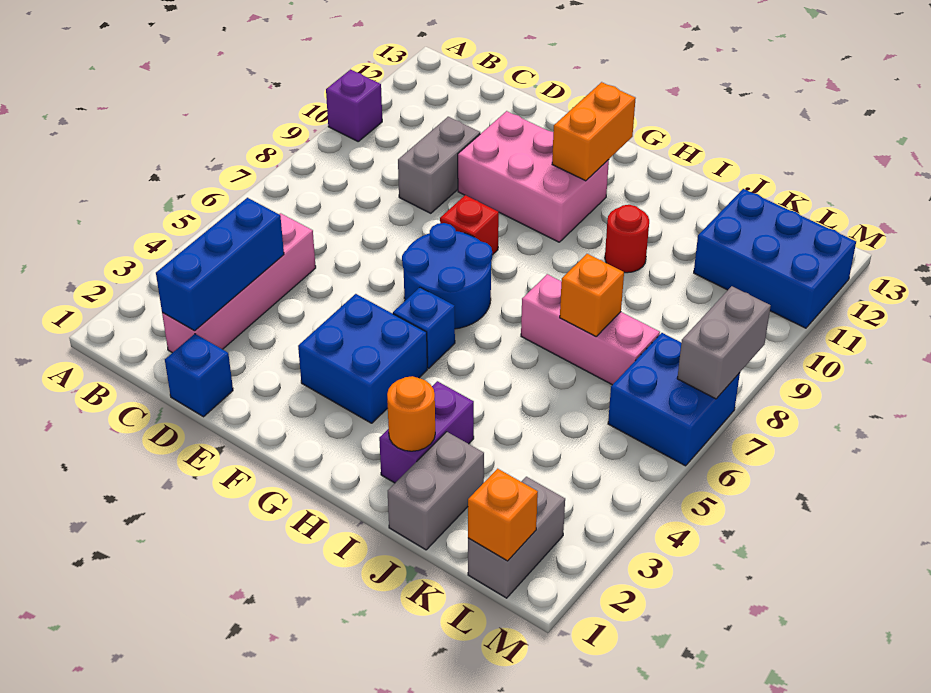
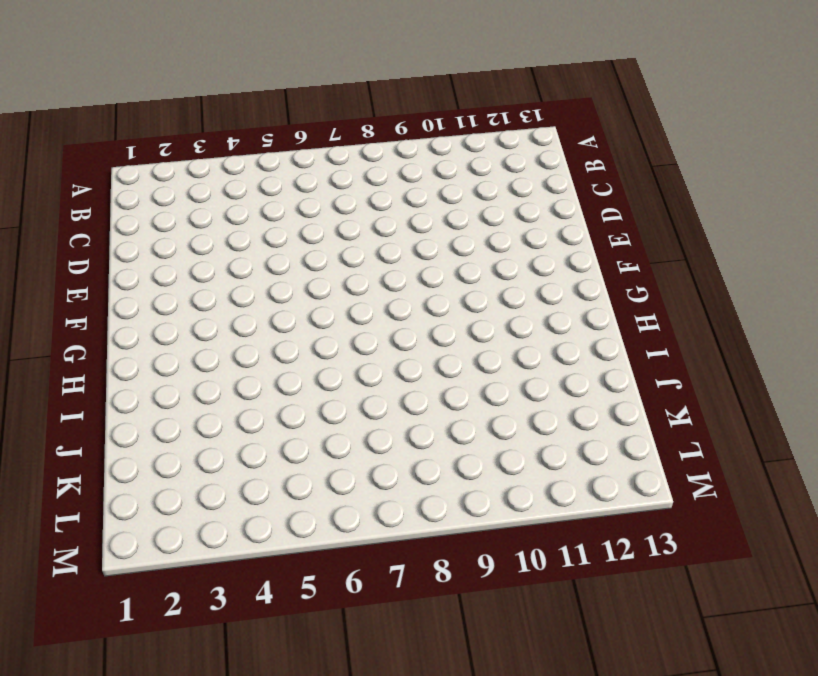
none -> purple brick A10 level 1
none -> pink brick C2:C5 level 1
none -> blue brick D1 level 1

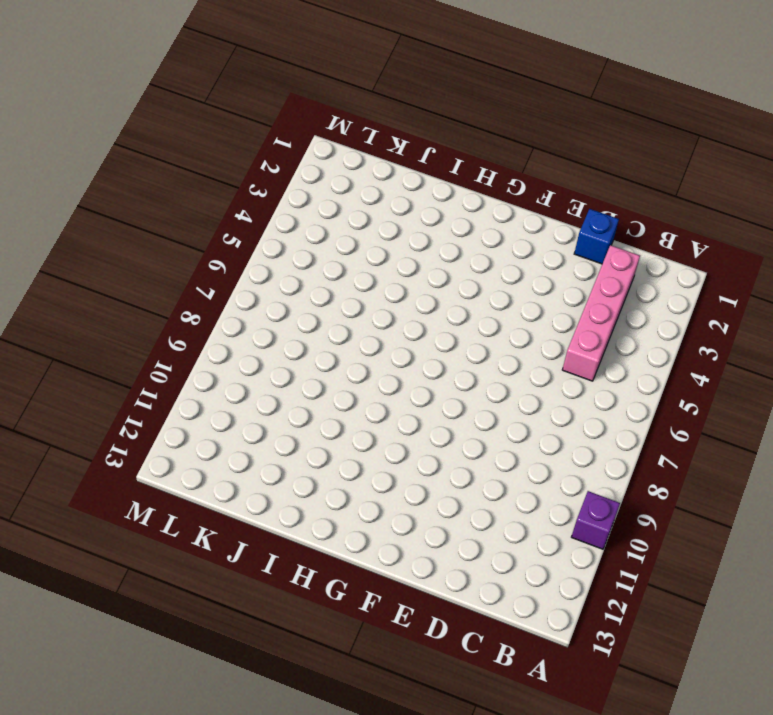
none -> grey brick D9:D10 level 1
none -> pink brick E10:G11 level 1
none -> blue brick F3:G4 level 1

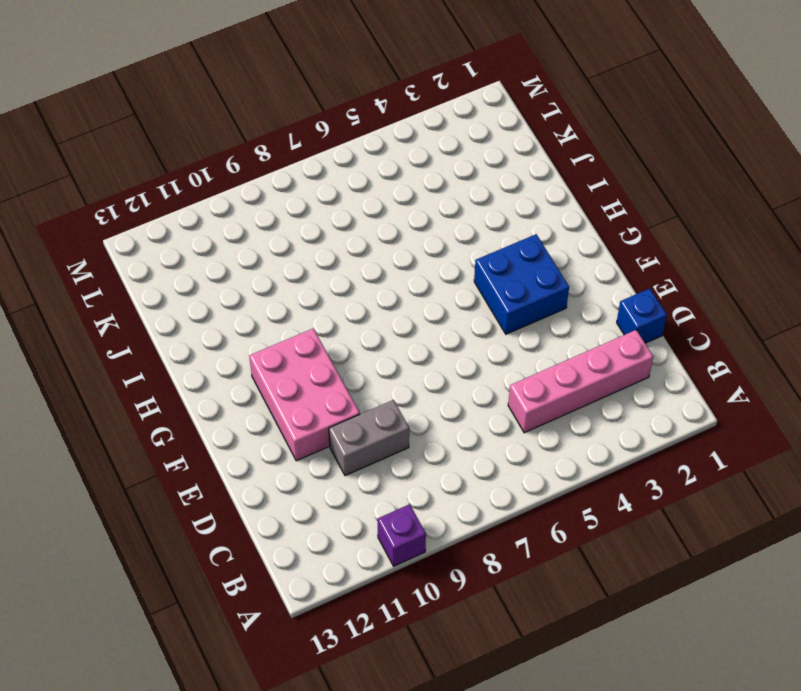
none -> blue round brick F6:G7 level 1
none -> red brick F8 level 1
none -> blue brick G5 level 1

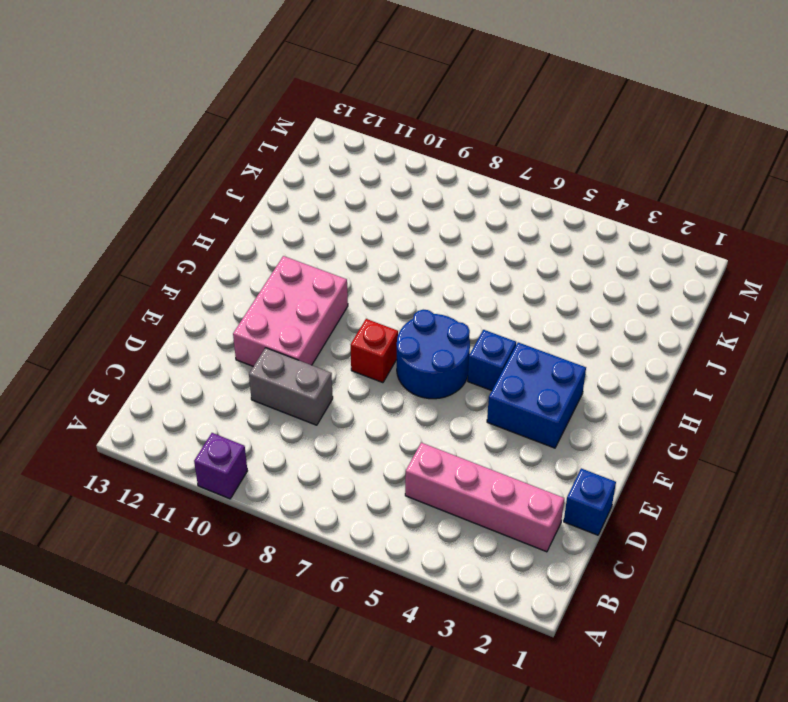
none -> purple brick I2:I3 level 1
none -> pink brick I7:K7 level 1
none -> red round brick I10 level 1

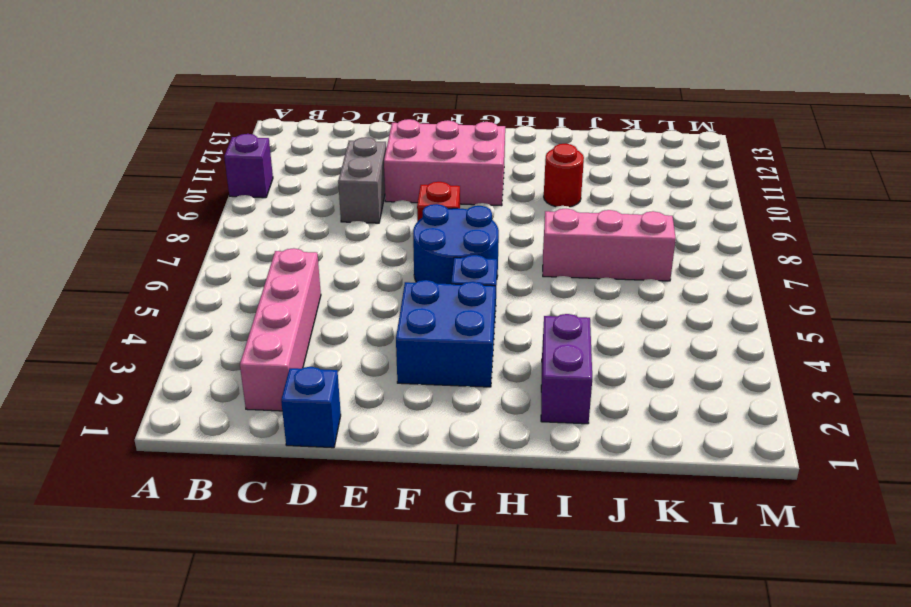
none -> grey brick J1:J2 level 1
none -> blue brick K11:M12 level 1
none -> grey brick L1:L2 level 1

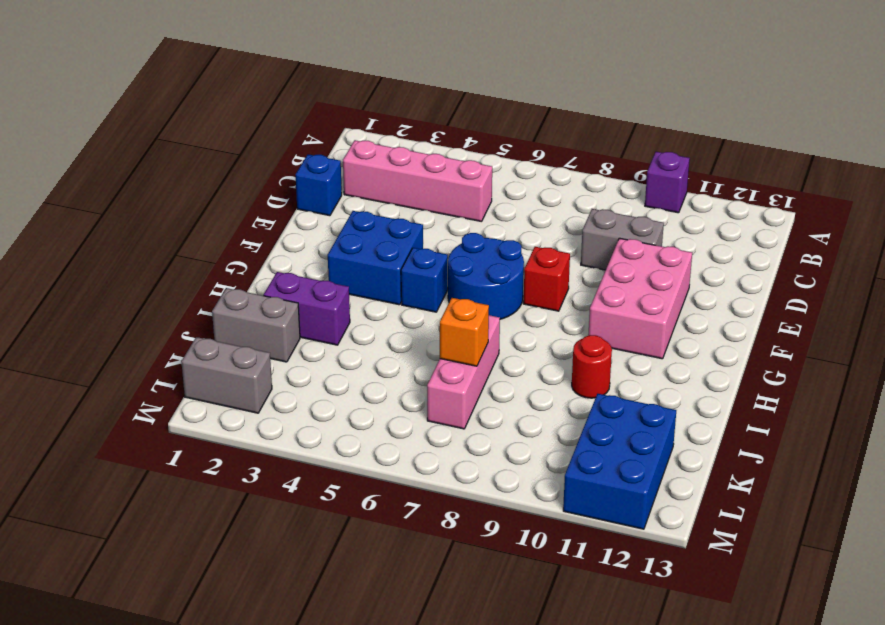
none -> blue brick L6:M7 level 1
none -> blue brick C2:C4 level 2
none -> orange brick G11:G12 level 2

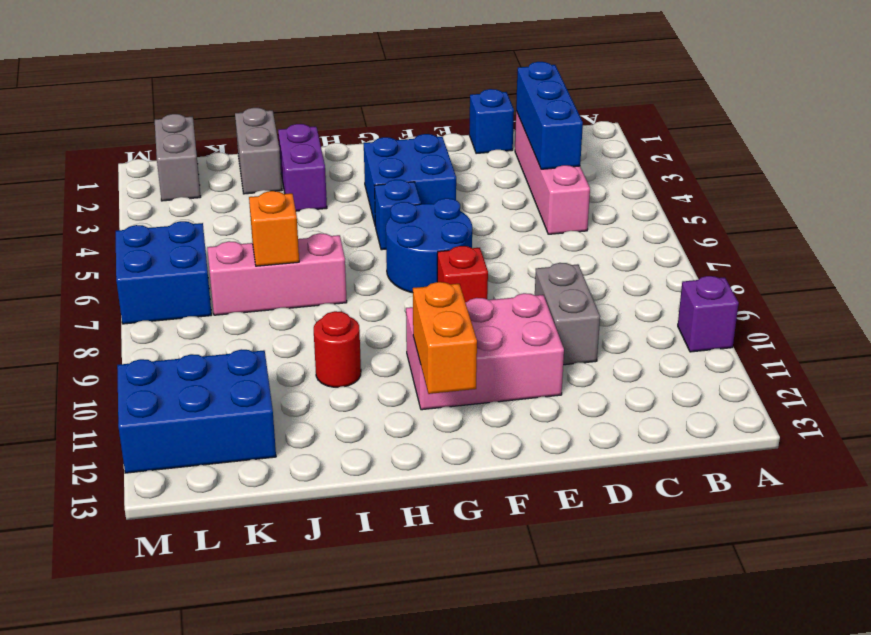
none -> orange round brick I2 level 2
none -> orange brick L1 level 2
none -> grey brick M7:M8 level 2

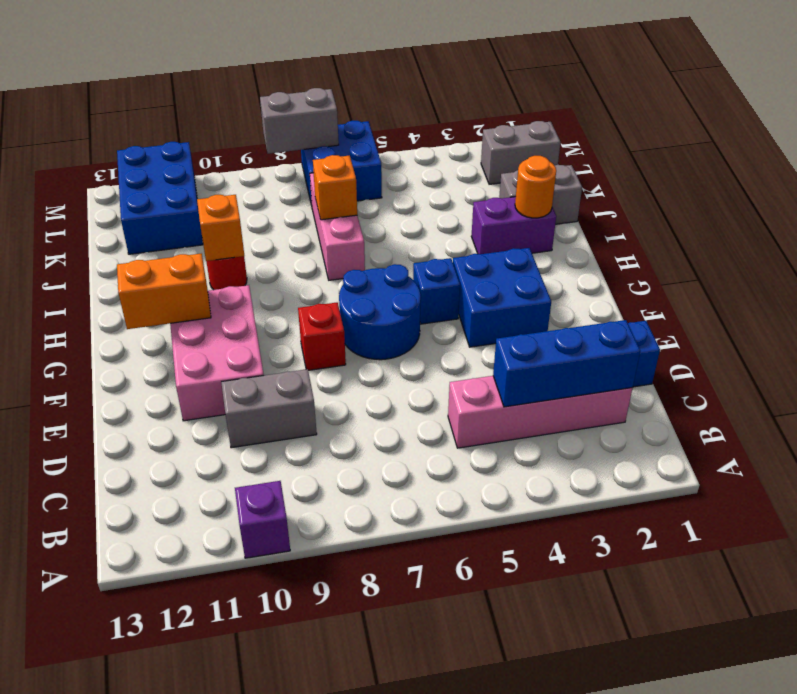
orange brick I10 level 2 -> orange brick L1 level 2

